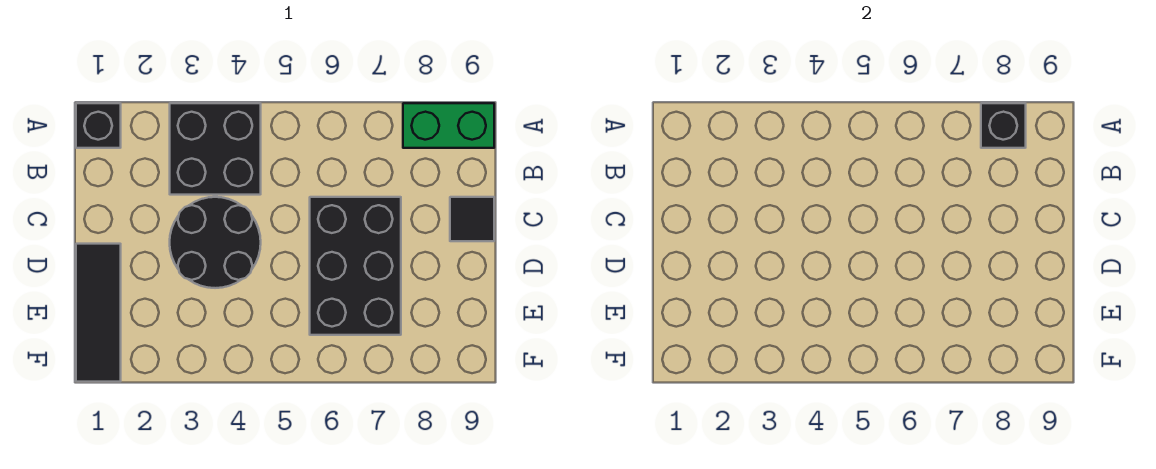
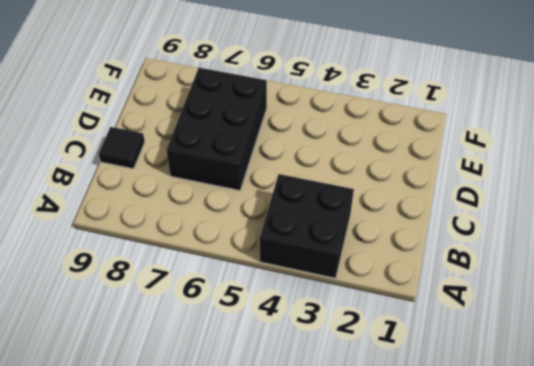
none -> black brick A1 level 1
none -> green brick A8:A9 level 1

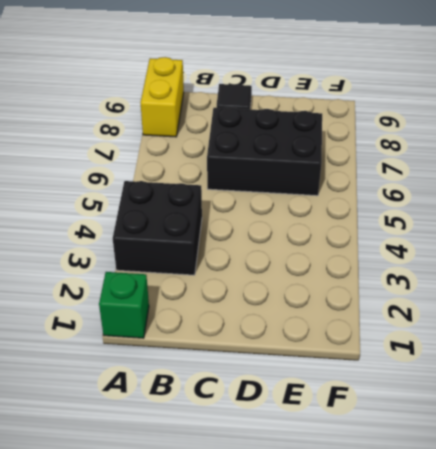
green brick A1 level 1 -> black brick A1 level 1
yellow brick A8:A9 level 1 -> green brick A8:A9 level 1
none -> black round brick C3:D4 level 1
none -> black tile D1:F1 level 1

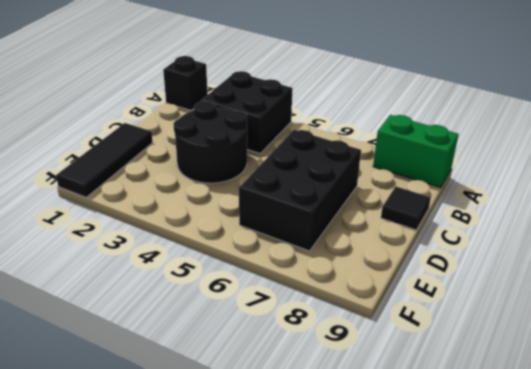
none -> black brick A8 level 2

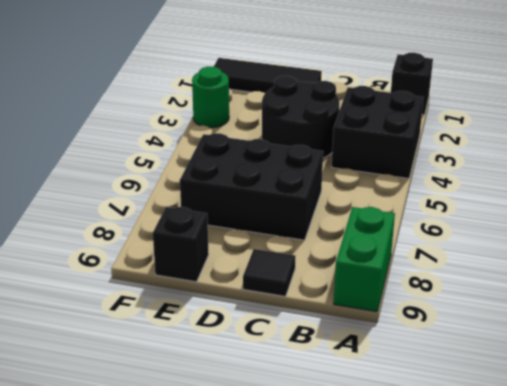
black brick E9 level 1 -> black brick A8 level 2
green round brick F3 level 1 -> none

